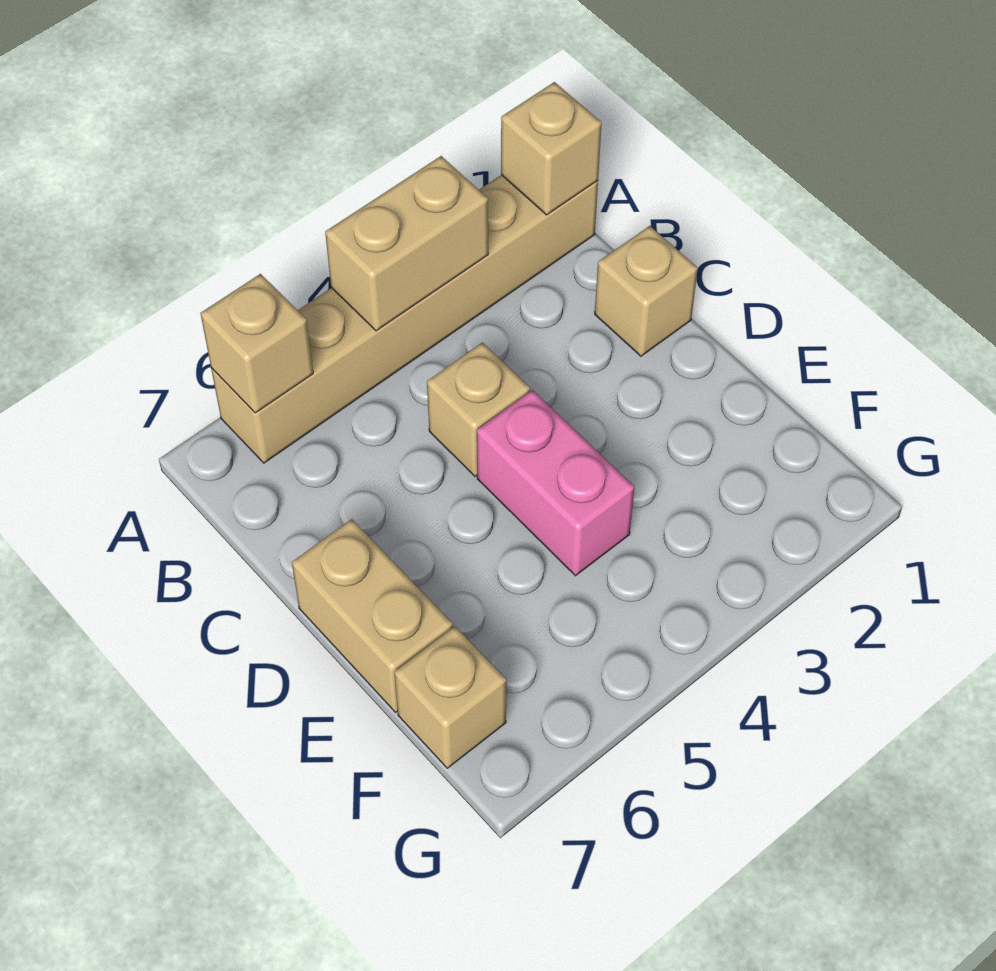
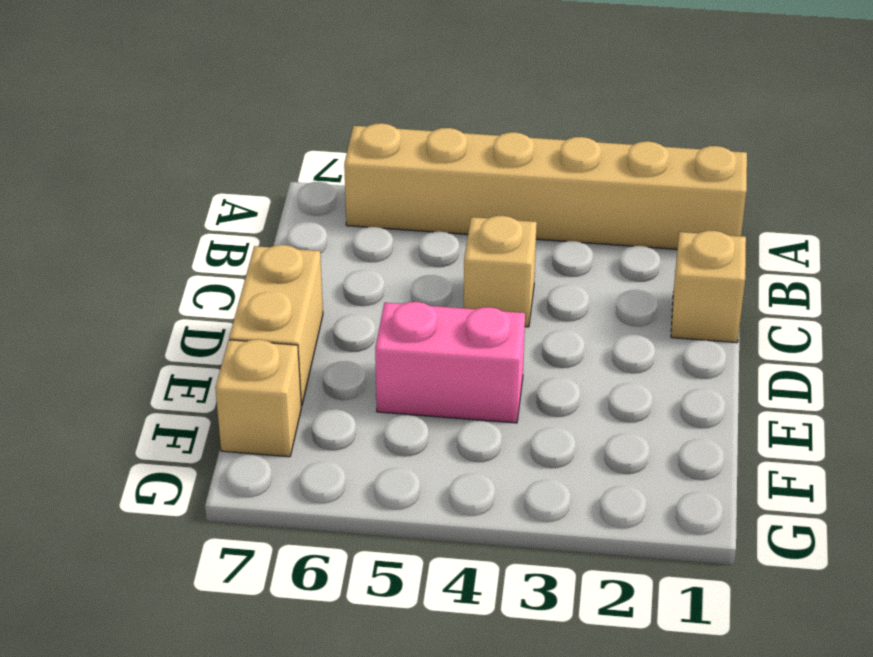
pink brick E4:E5 level 1 -> pink brick D4:E4 level 1
none -> tan brick A1 level 2
none -> tan brick A3:A4 level 2

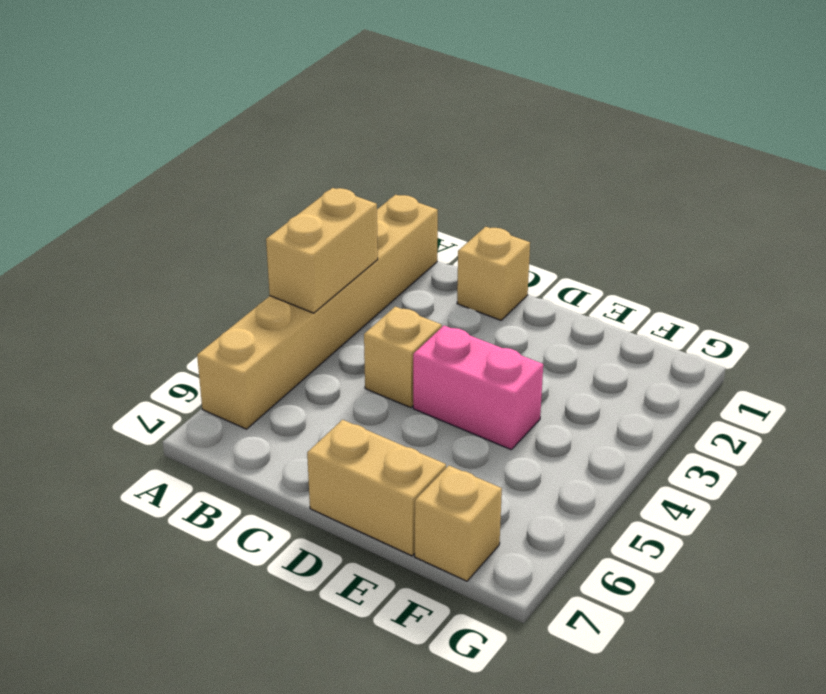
none -> tan brick A1 level 2
none -> tan brick A6 level 2

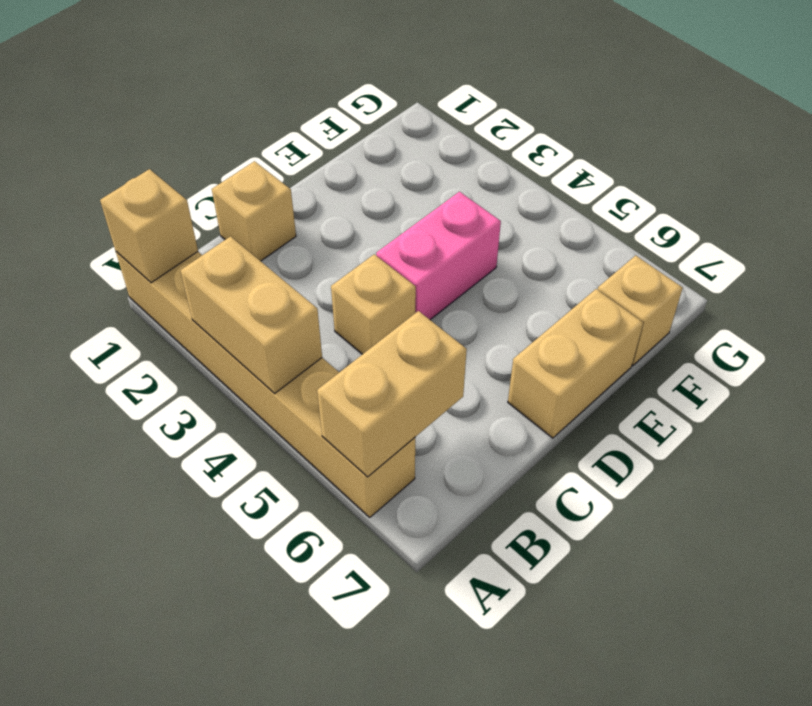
tan brick A6:B6 level 2 -> tan brick A6 level 2

